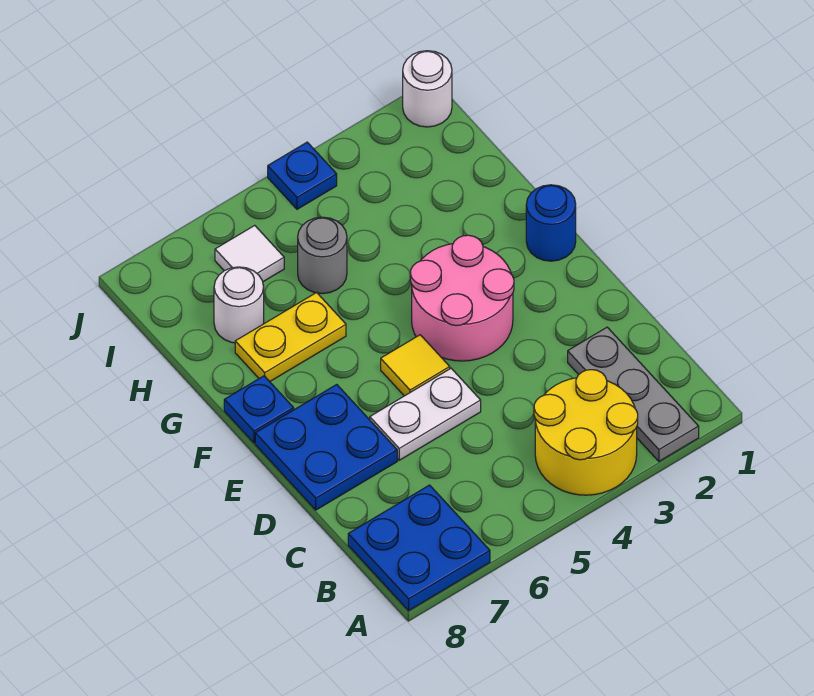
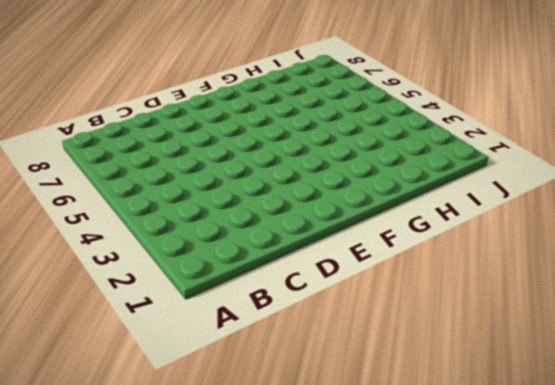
none -> grey plate A2:C2 level 1
none -> yellow round brick A3:B4 level 1
none -> blue plate A7:B8 level 1

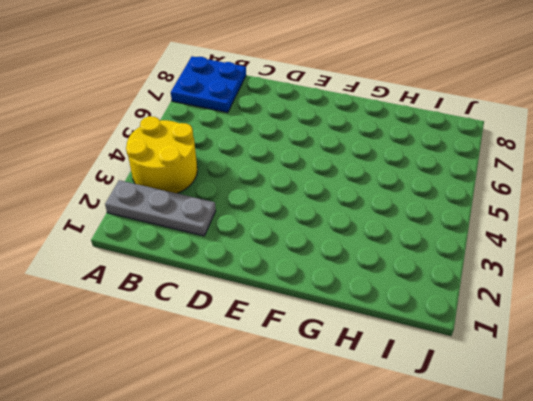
none -> white plate D5:D6 level 1
none -> blue plate D7:E8 level 1
none -> pink round brick E3:F4 level 1

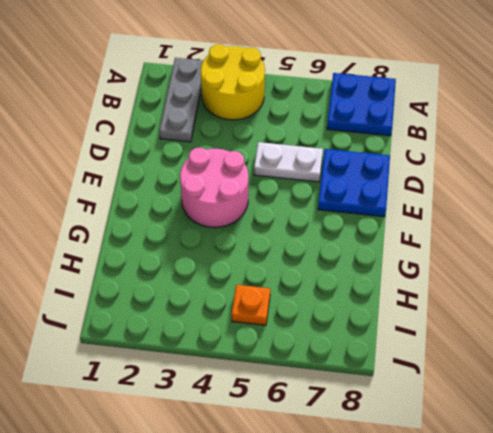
orange plate I5 level 1 -> none
none -> yellow tile E5 level 1
none -> blue round brick F1 level 1
none -> blue plate F8 level 1

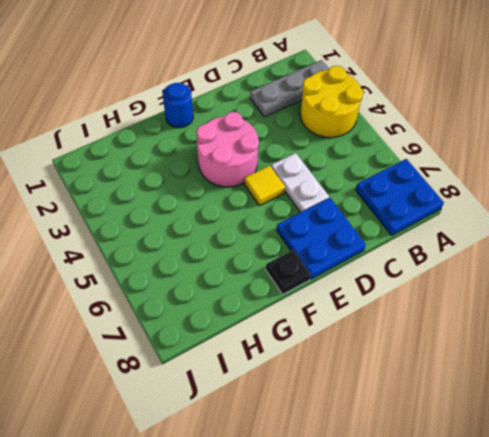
black plate F8 level 1 -> blue plate F8 level 1
none -> yellow plate G6:G7 level 1
none -> grey round brick H5 level 1
none -> white round brick H7 level 1

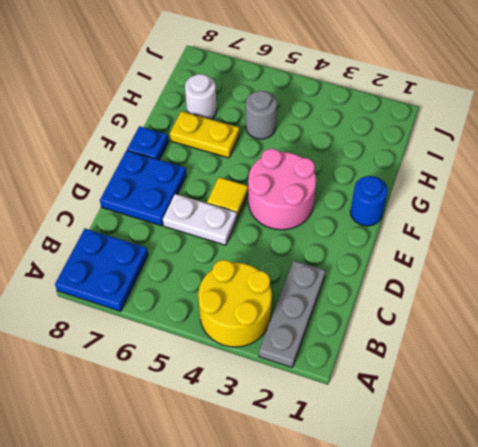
none -> white tile I6 level 1
none -> white round brick J1 level 1
none -> blue plate J4 level 1

